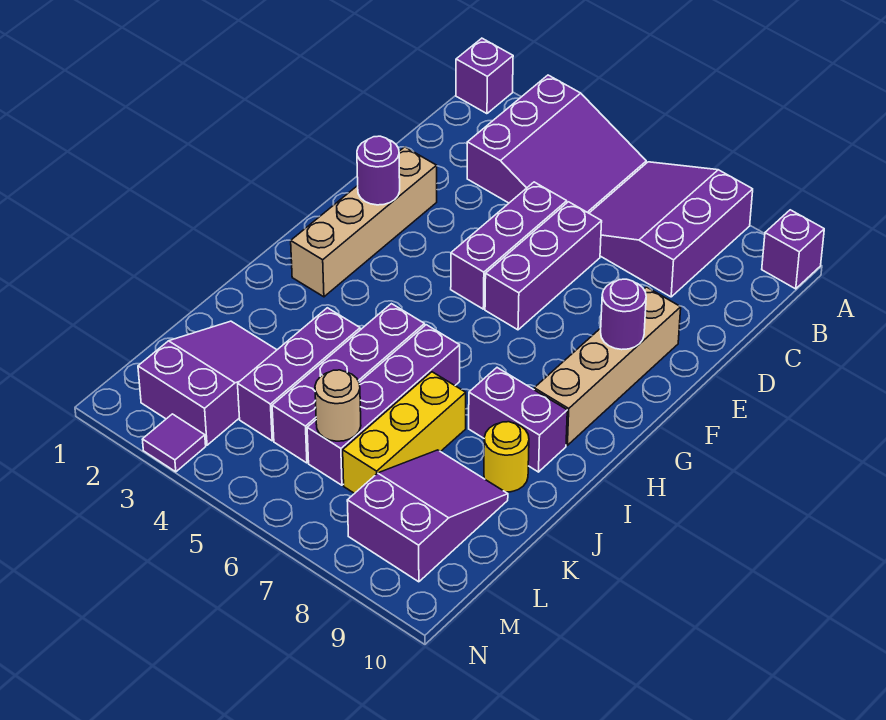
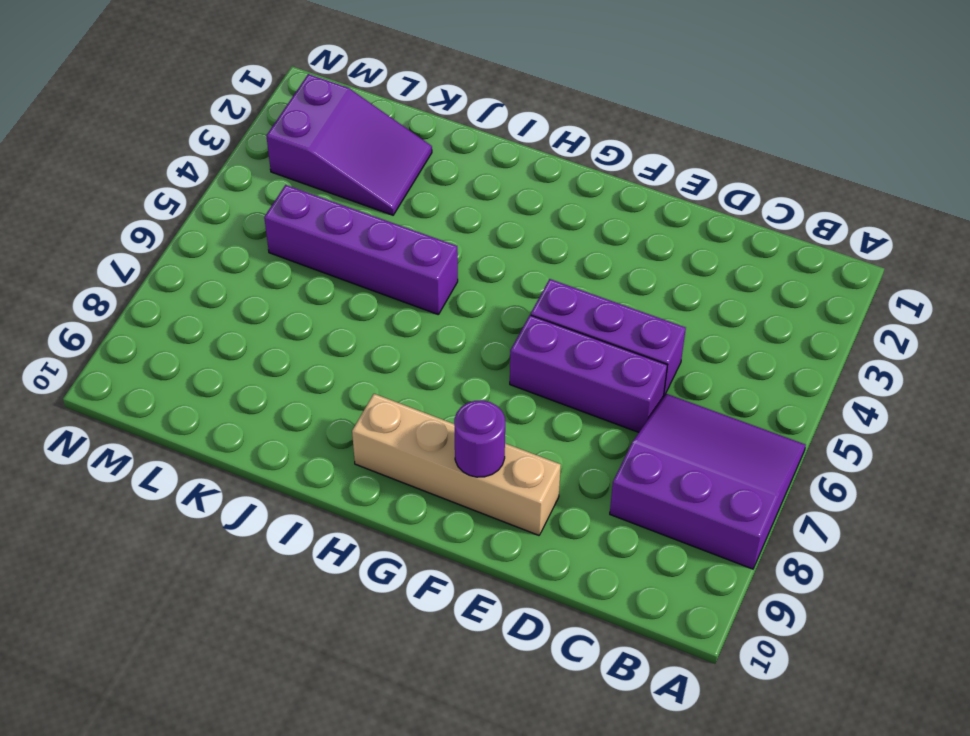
none -> purple brick A1 level 1
none -> purple slope A3:C5 level 1 top 3
none -> purple brick A10 level 1

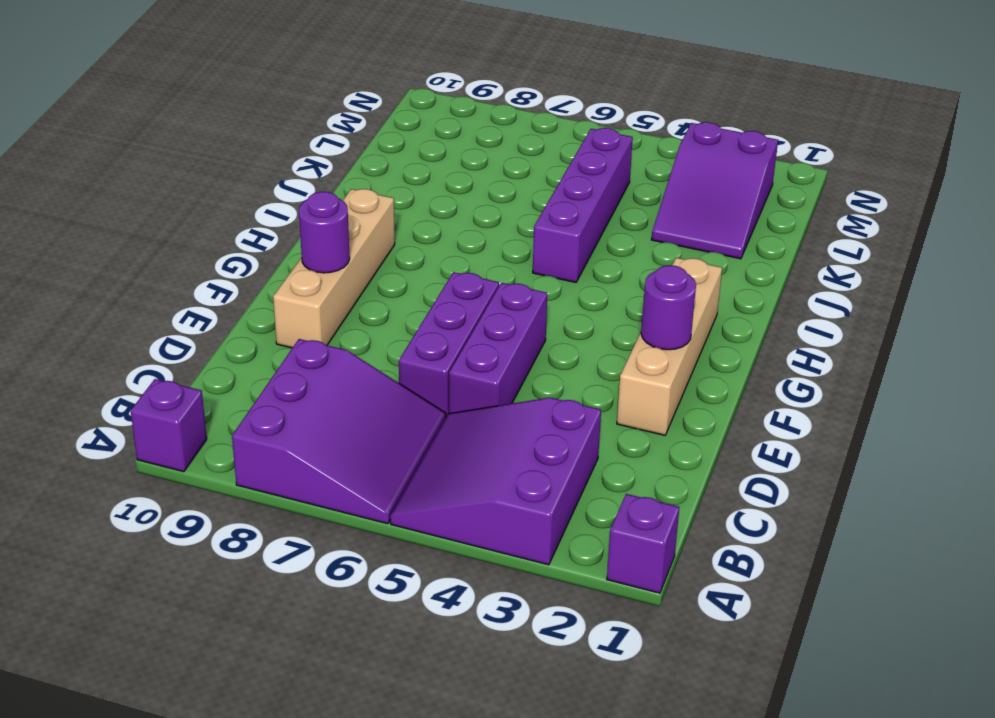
none -> purple brick I6:L6 level 1
none -> purple brick I8:I9 level 1
none -> purple brick J4:L4 level 1

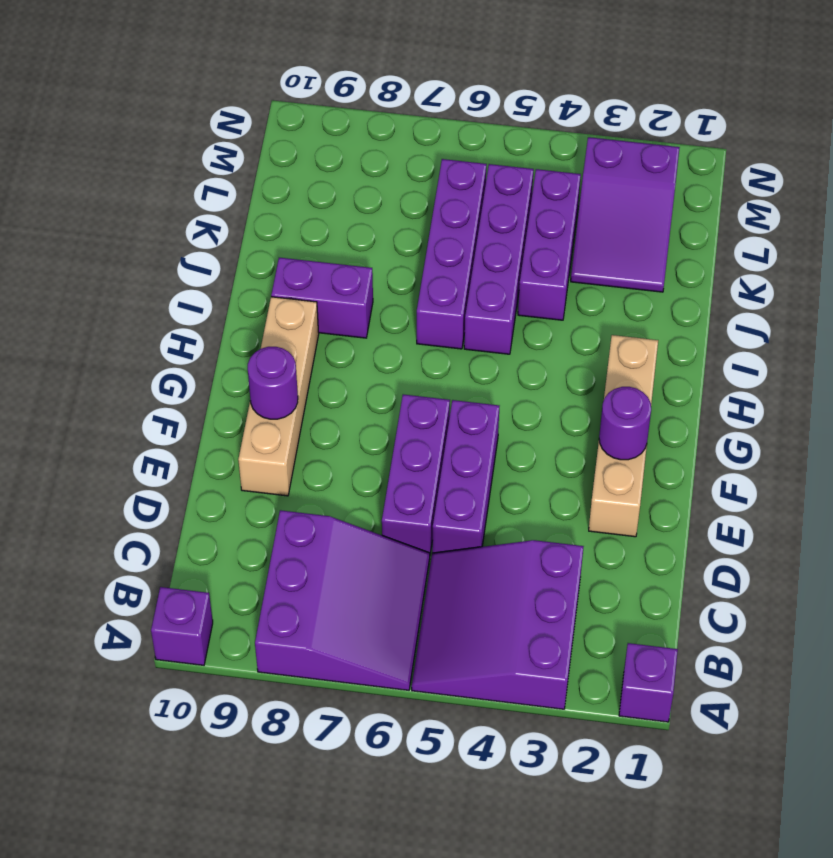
none -> yellow brick J7:L7 level 1
none -> yellow round brick J9 level 1
none -> purple slope K8:M9 level 1 top M

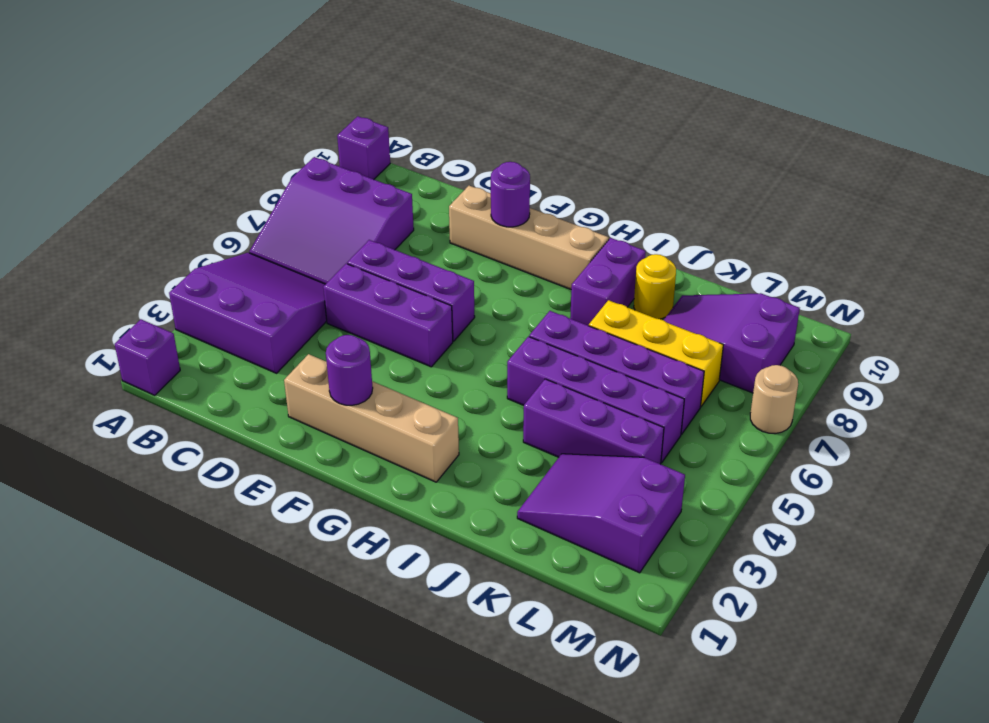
tan round brick N7 level 1 -> tan round brick L6 level 2
none -> purple tile N3 level 1

